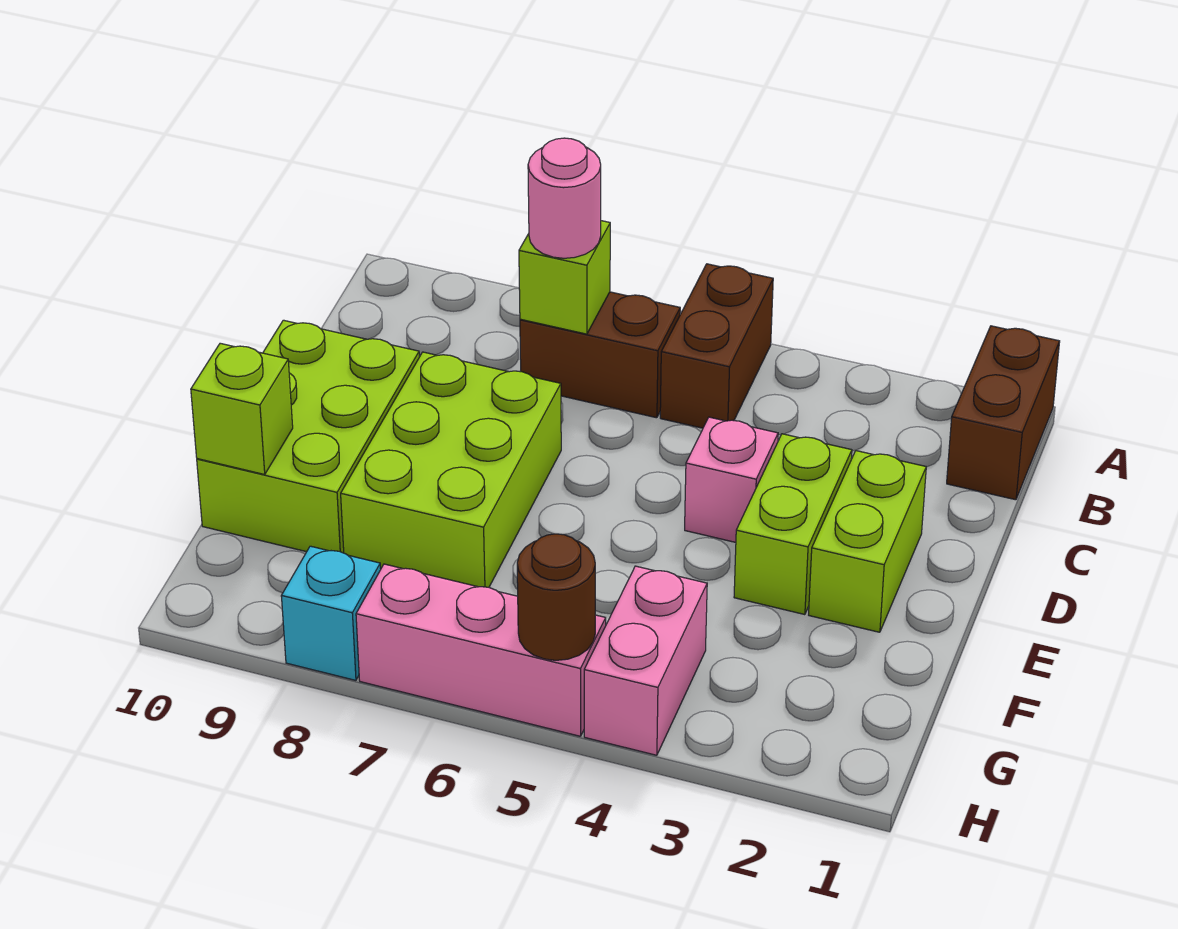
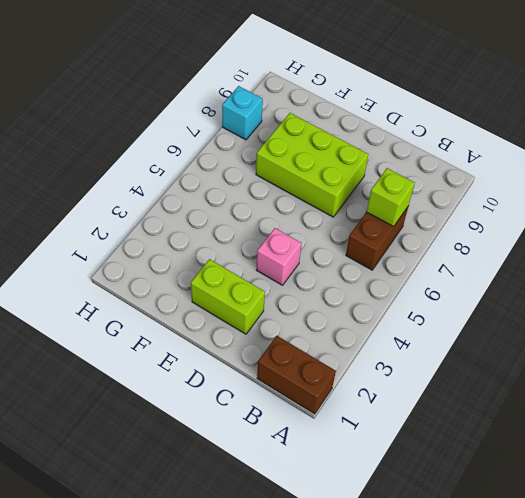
none -> brown brick A5:B5 level 1
none -> lime brick D3:E3 level 1
none -> lime brick D9:F10 level 1

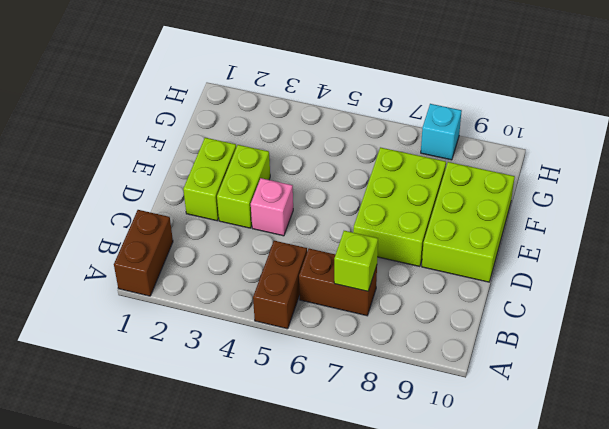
none -> pink brick G4:H4 level 1
none -> pink brick H5:H7 level 1
none -> lime brick F10 level 2

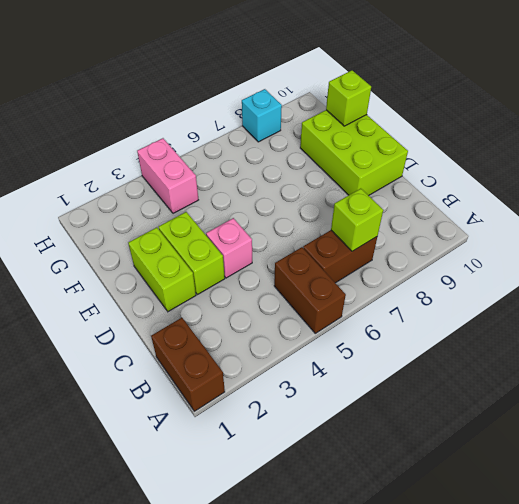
none -> lime brick D7:F8 level 1
none -> pink brick H5:H7 level 1
none -> brown round brick H5 level 2

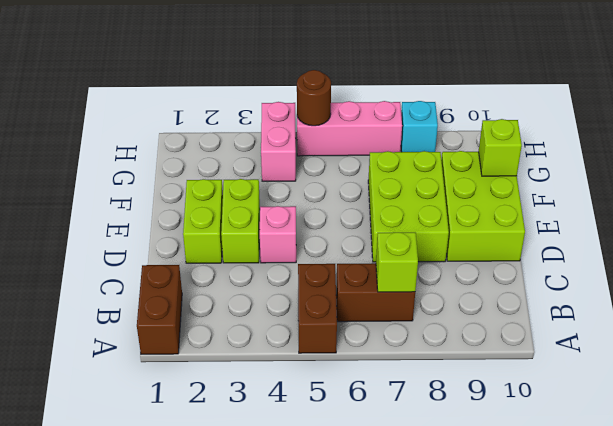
none -> pink round brick B7 level 3

